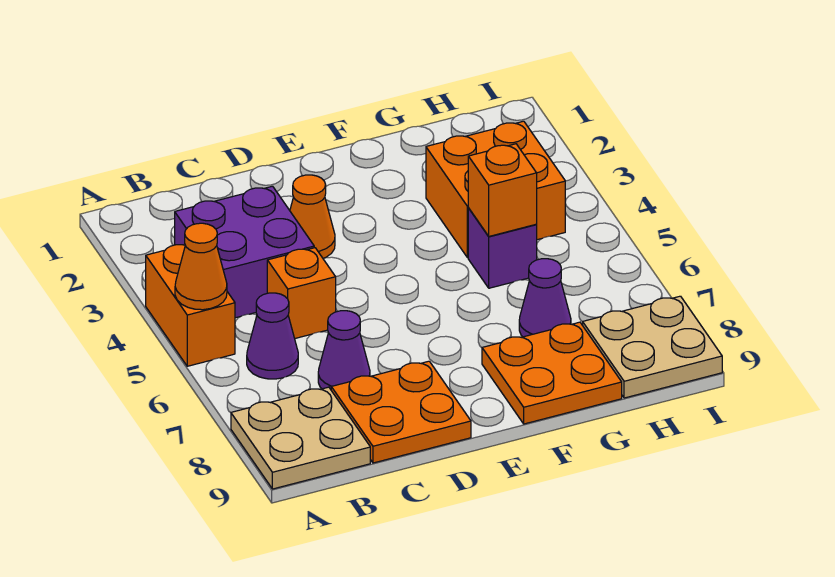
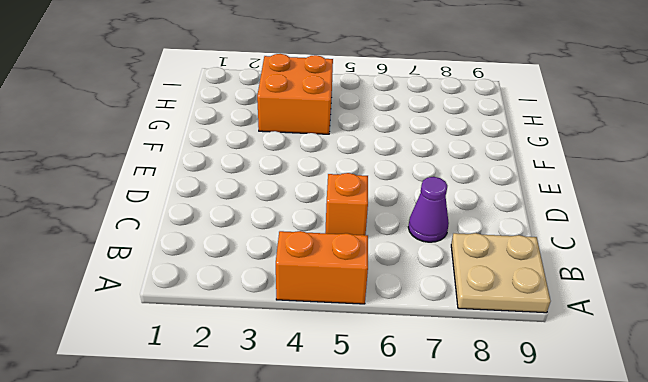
none -> purple brick B3:C4 level 1
none -> purple cone B6 level 1
none -> orange plate C8:D9 level 1

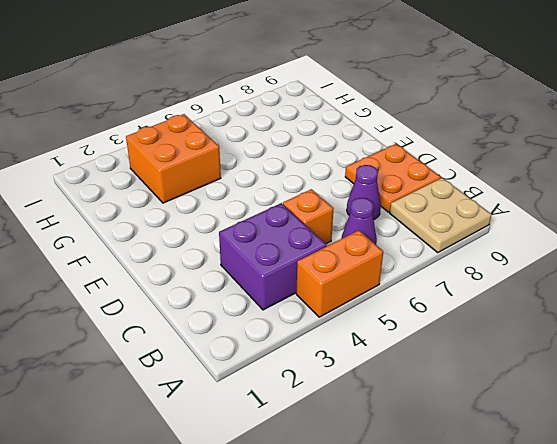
none -> orange cone D3 level 1
none -> orange plate F8:G9 level 1
none -> purple brick G5 level 1

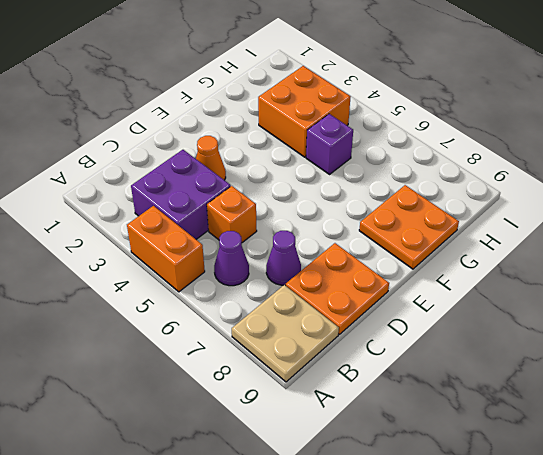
none -> purple cone G7 level 1
none -> tan plate H8:I9 level 1
none -> orange cone A5 level 2

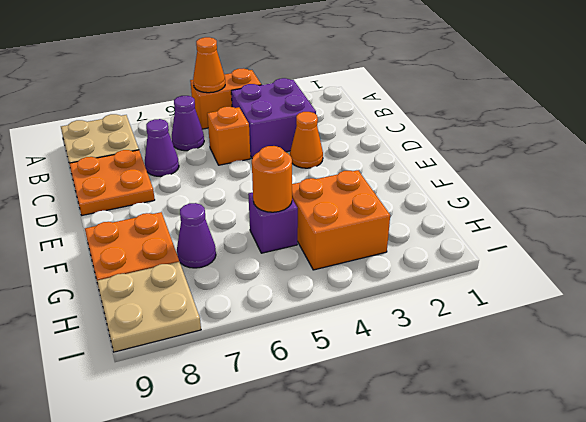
orange round brick G5 level 2 -> orange brick G5 level 2

